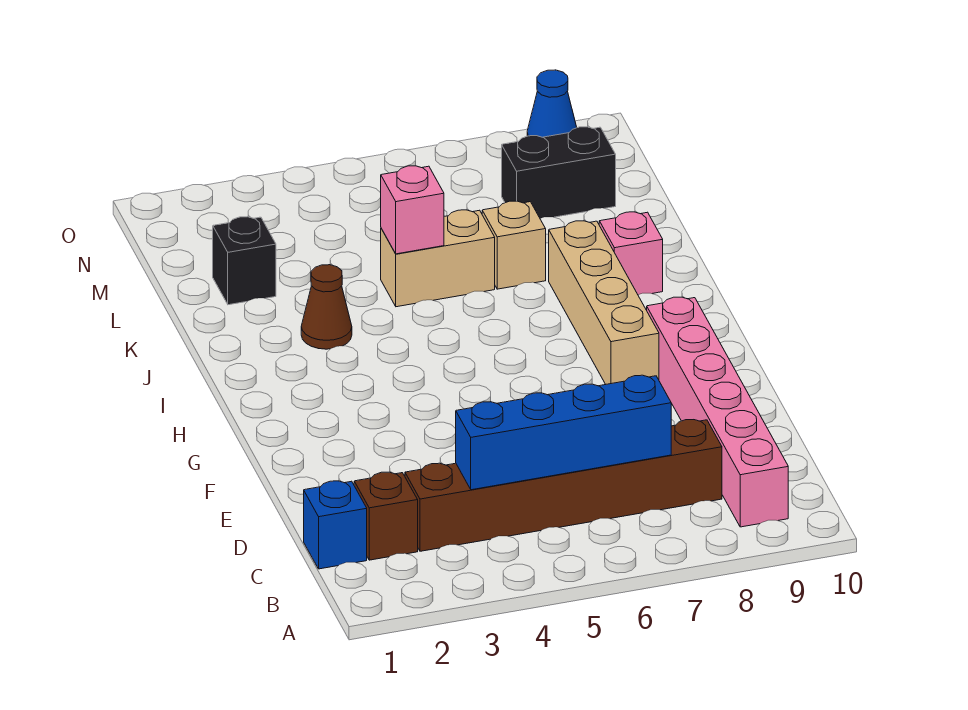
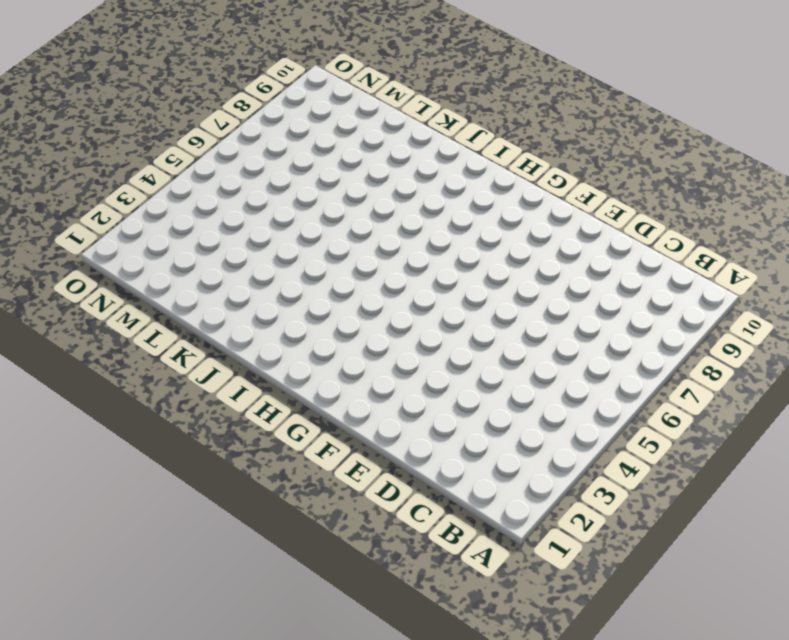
none -> pink brick B9:G9 level 1
none -> blue brick C1 level 1
none -> brown brick C2 level 1

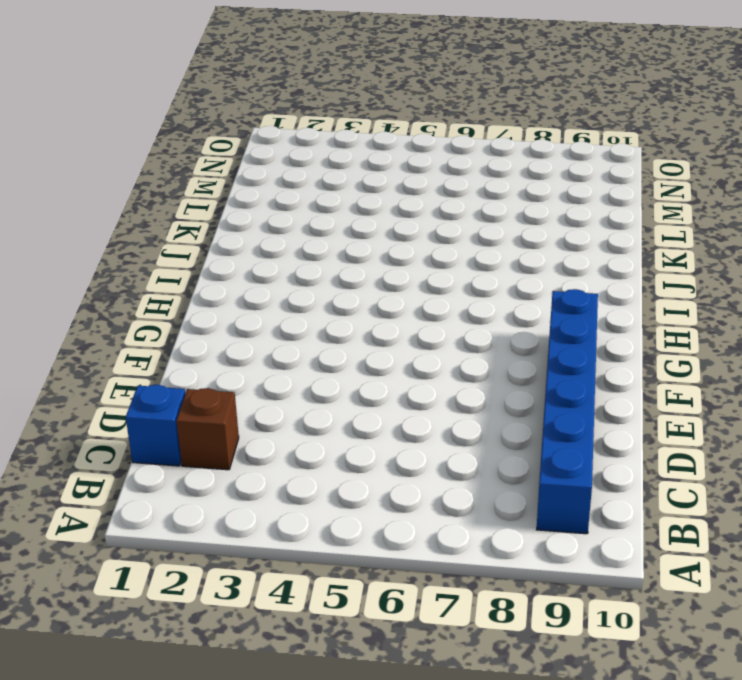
blue brick B9:G9 level 1 -> pink brick B9:G9 level 1
none -> brown brick C3:C8 level 1
none -> tan brick G8:J8 level 1
none -> brown cone J3 level 1

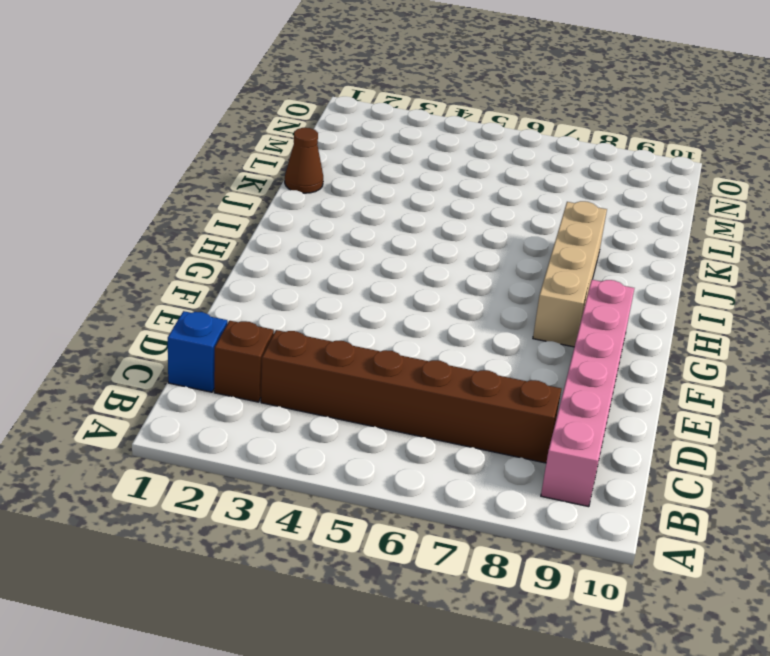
brown cone K1 level 1 -> brown cone J3 level 1
none -> pink brick J9 level 1
none -> tan brick K5:K6 level 1
none -> tan brick K7 level 1

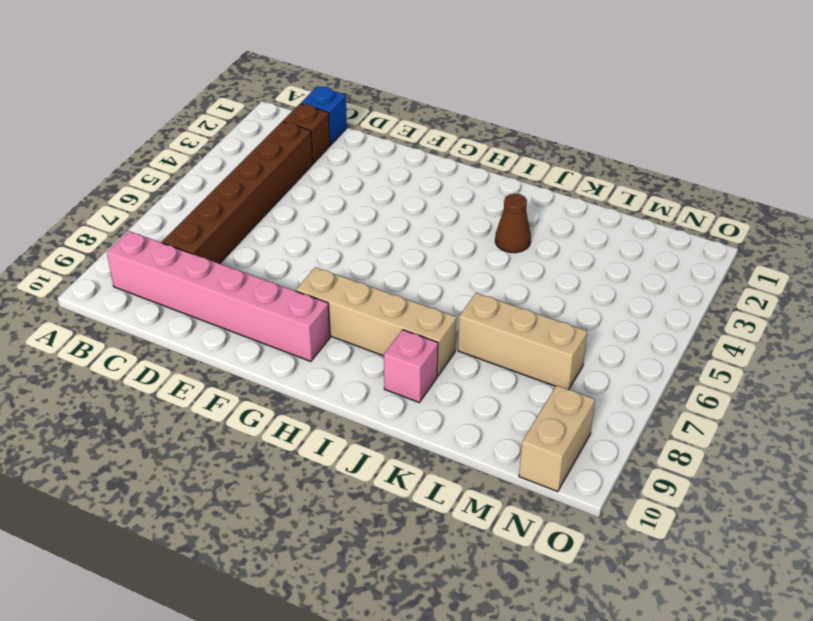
tan brick K7:M7 level 1 -> tan brick K7 level 1
tan brick N9:N10 level 1 -> tan brick K5:K6 level 1
none -> black brick L2 level 1
none -> black brick M8:M9 level 1
none -> blue cone O9 level 1

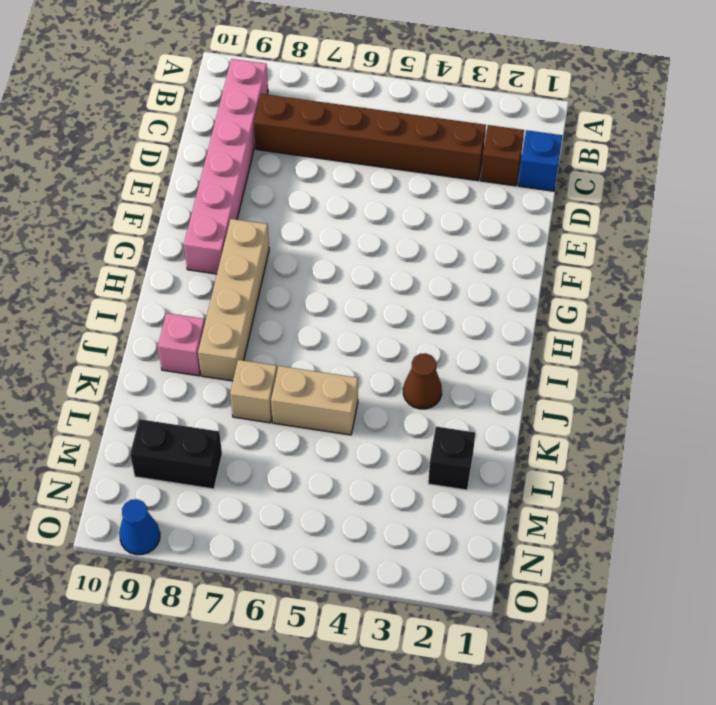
none -> blue brick C4:C7 level 2
none -> pink brick K5 level 2

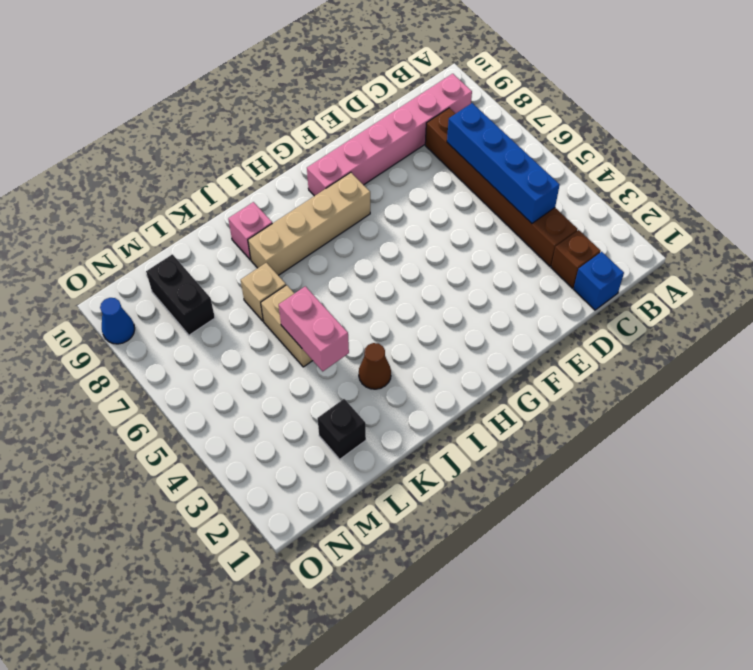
pink brick K4:K5 level 2 -> pink brick K5 level 2

